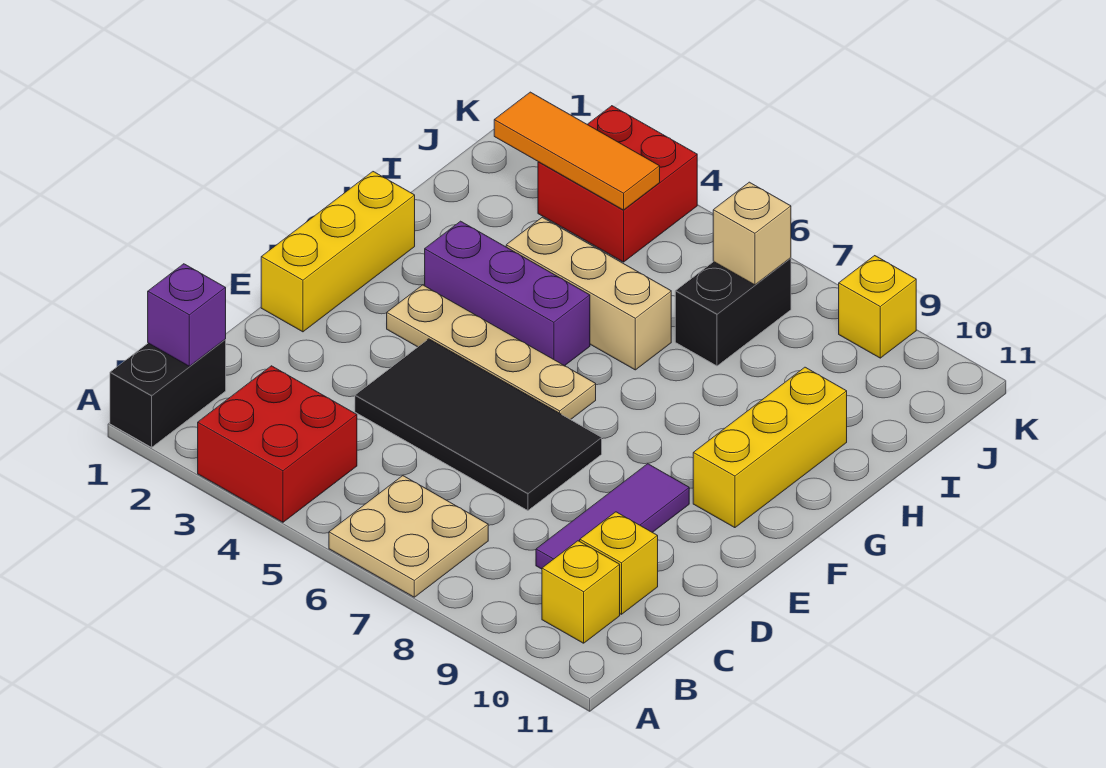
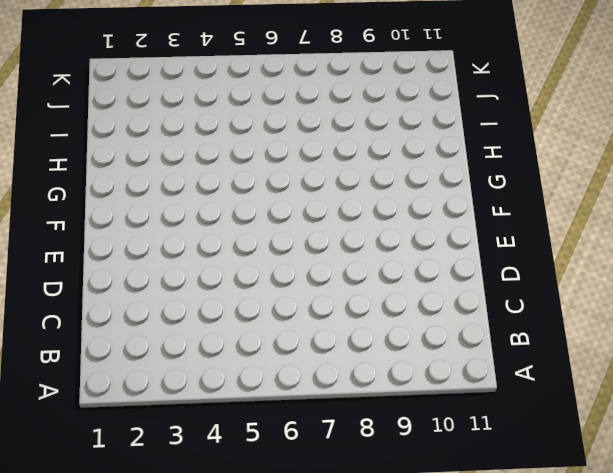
none -> black brick A1:B1 level 1
none -> red brick A3:B4 level 1
none -> tan plate A6:B7 level 1

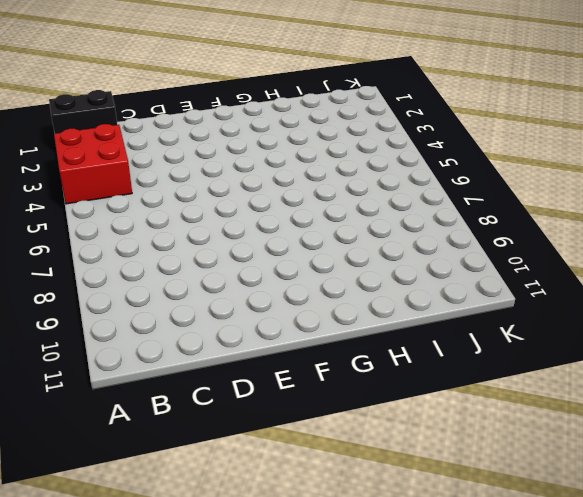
none -> tan plate A6:B7 level 1
none -> yellow brick B10 level 1
none -> purple tile C9:E9 level 1

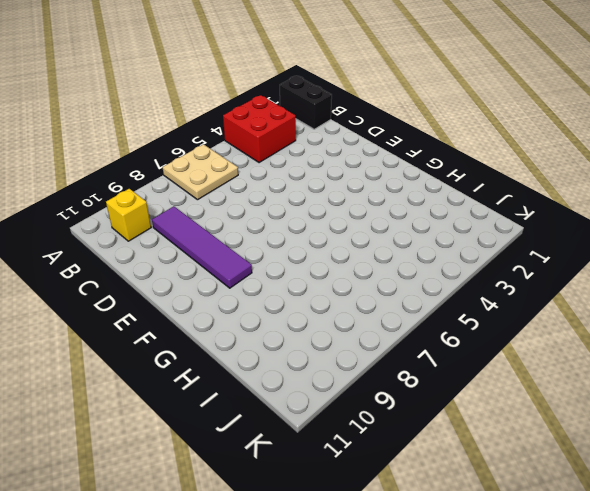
purple tile C9:F9 level 1 -> purple tile C9:E9 level 1
none -> yellow brick C10 level 1
none -> black tile D4:E7 level 1
none -> yellow brick E1:G1 level 1

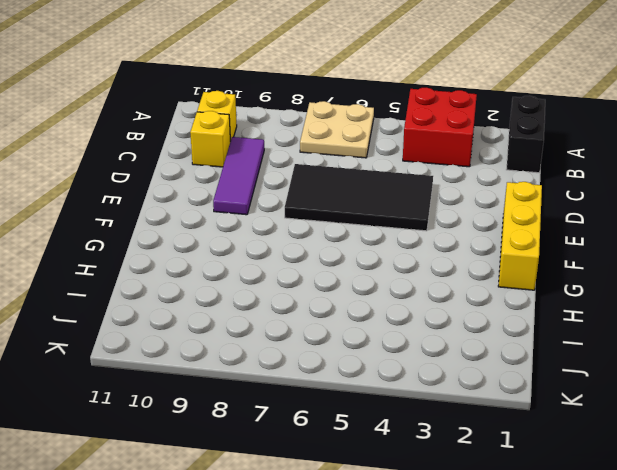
none -> tan plate F3:F6 level 1
none -> yellow brick F10:H10 level 1
none -> purple brick G3:G5 level 1

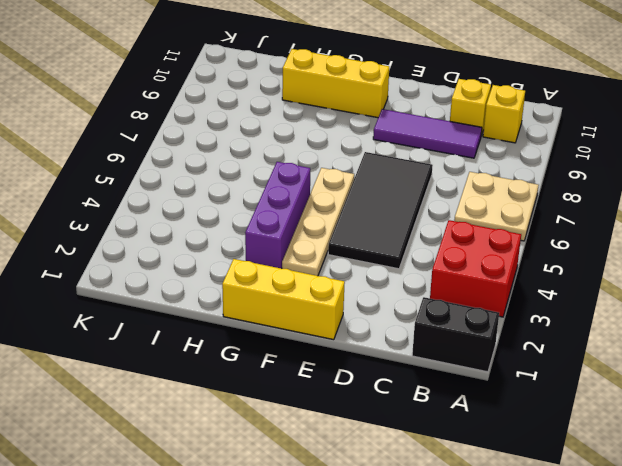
none -> tan brick H4:H6 level 1
none -> black brick I7:J7 level 1
none -> red brick J3:K4 level 1

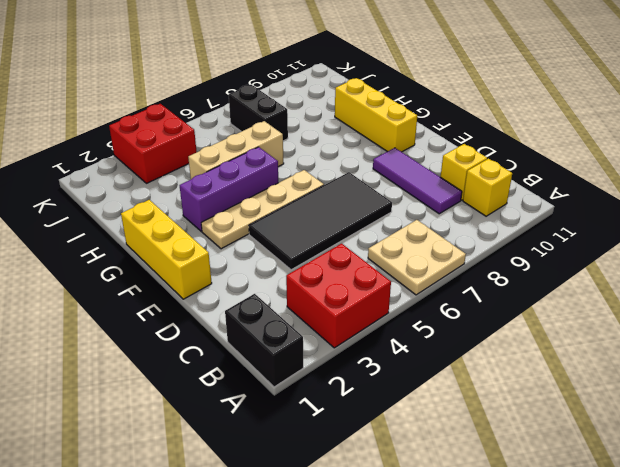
none -> yellow brick K9 level 1
none -> purple brick B1 level 2
none -> orange tile J2:J4 level 2

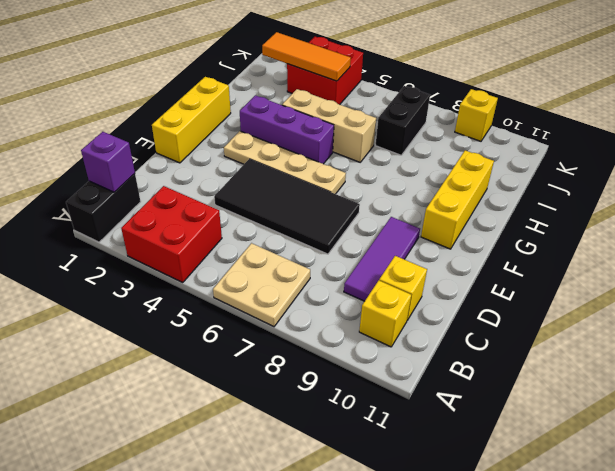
none -> tan brick J7 level 2

